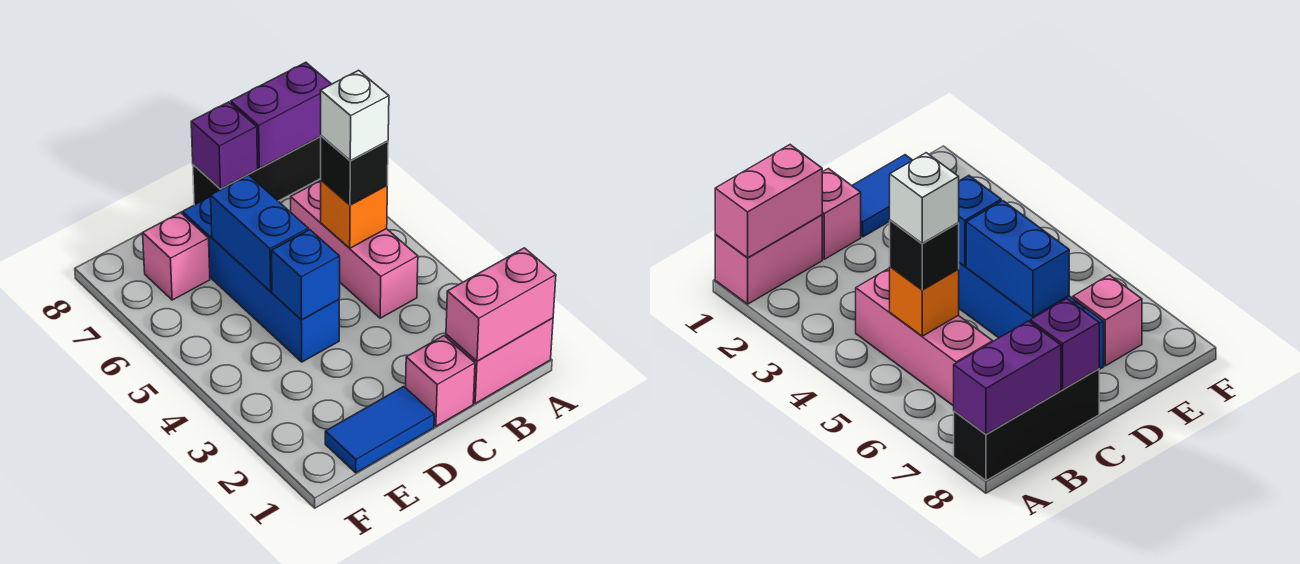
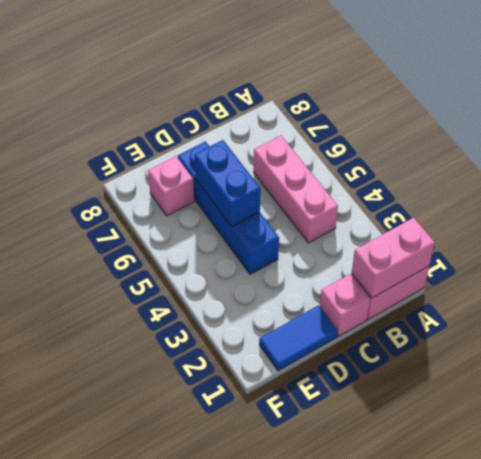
none -> black brick A8:C8 level 1
none -> purple brick A8:B8 level 2
none -> orange brick B5 level 2

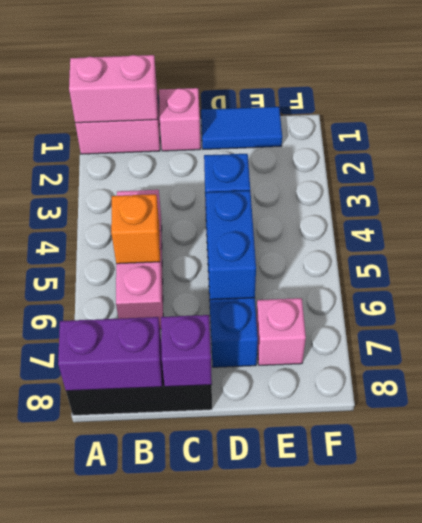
none -> black brick B5 level 3
none -> white brick B5 level 4

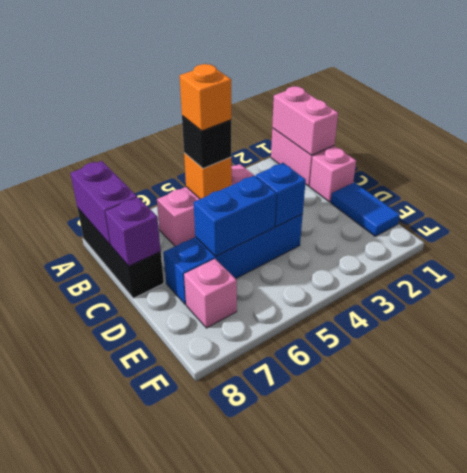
orange brick B5 level 4 -> white brick B5 level 4

